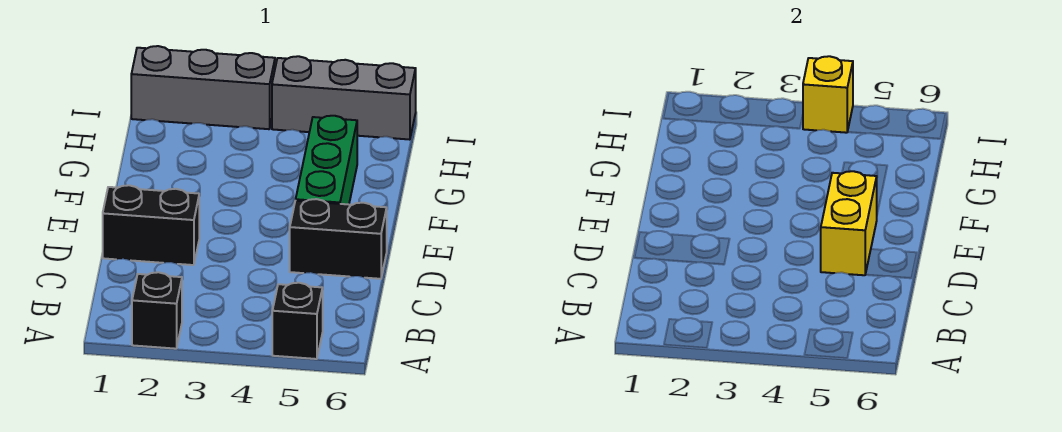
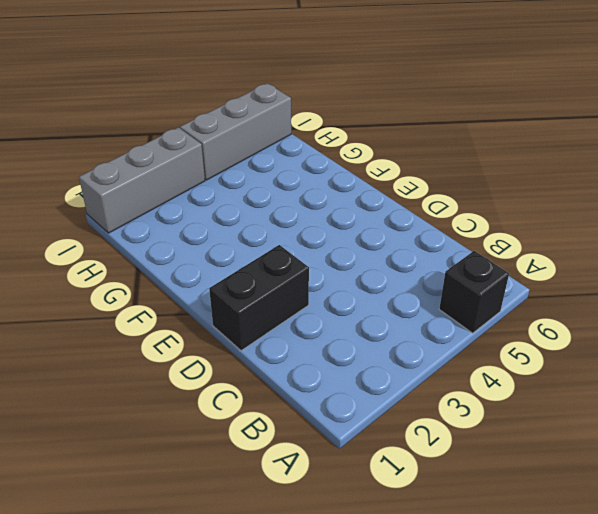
none -> black brick A2 level 1
none -> black brick D5:D6 level 1

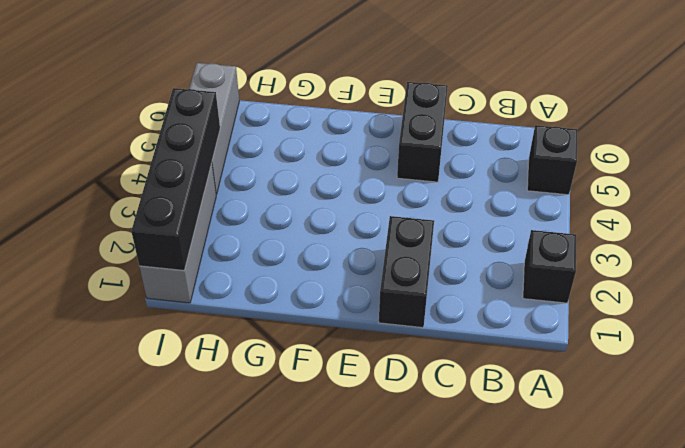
black brick I1:I4 level 2 -> yellow brick I4 level 2
none -> green brick E5:G5 level 1
none -> yellow brick D5:E5 level 2

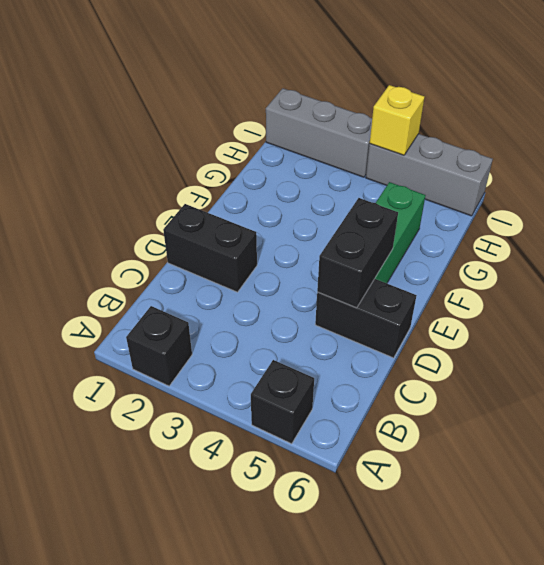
black brick D5:E5 level 2 -> yellow brick D5:E5 level 2

